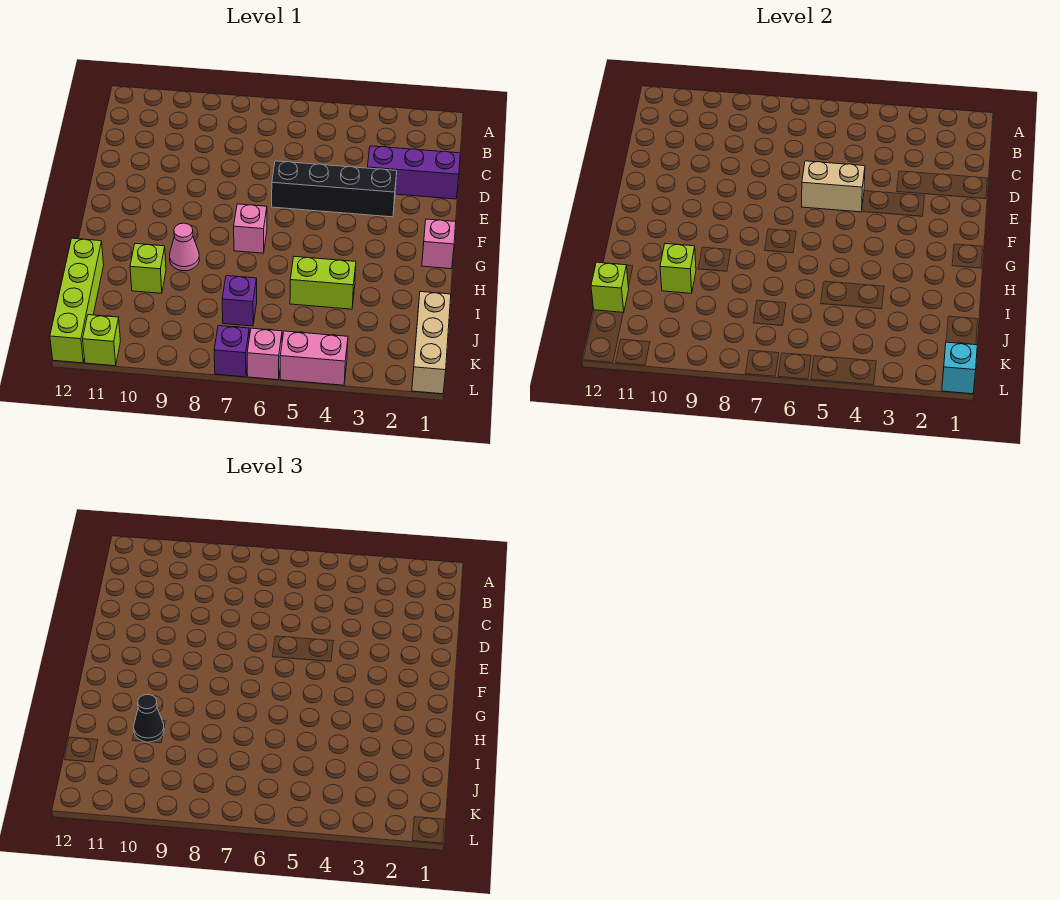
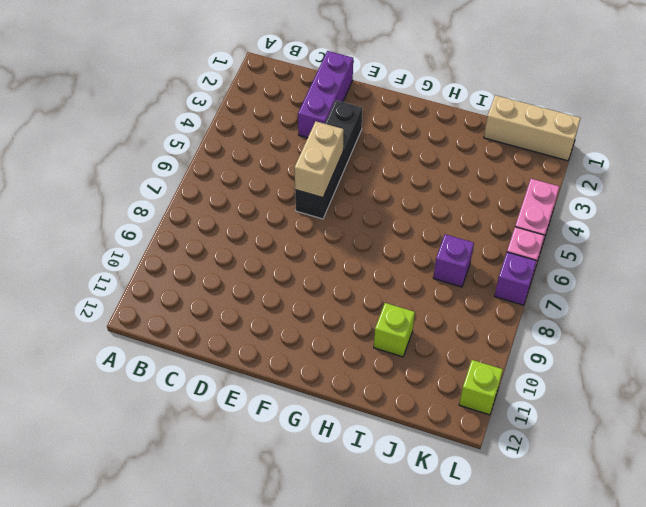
none -> pink brick G1 level 1
none -> pink brick G7 level 1
none -> pink cone H9 level 1

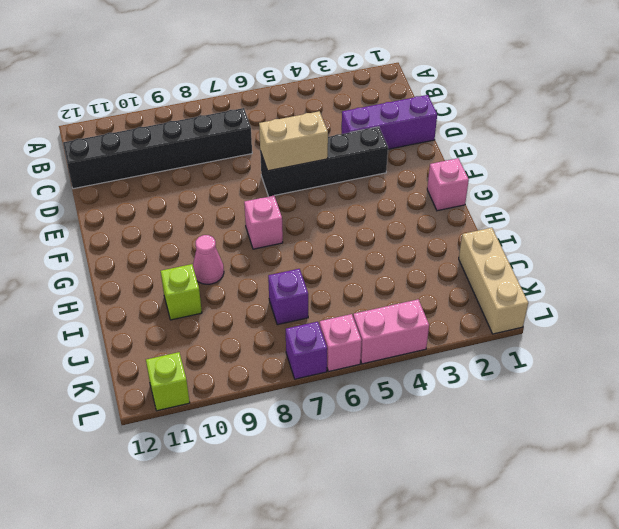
black brick C7:C12 level 1 -> none
none -> lime brick I4:I5 level 1
none -> lime brick I12:L12 level 1
none -> lime brick I10 level 2

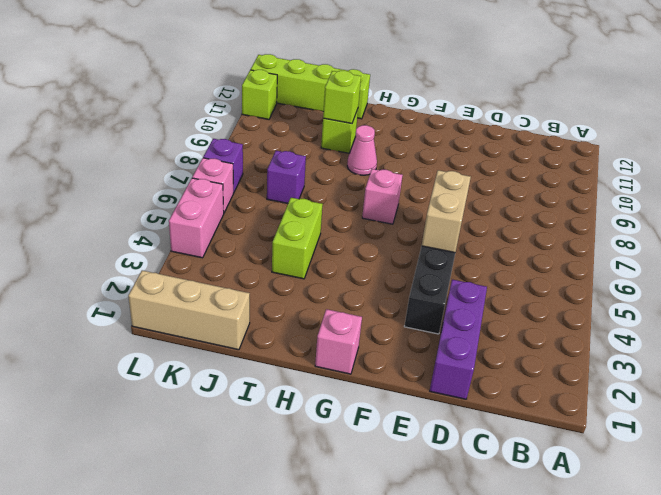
none -> lime brick J12 level 2
none -> cyan brick L1 level 2
none -> black cone I10 level 3

